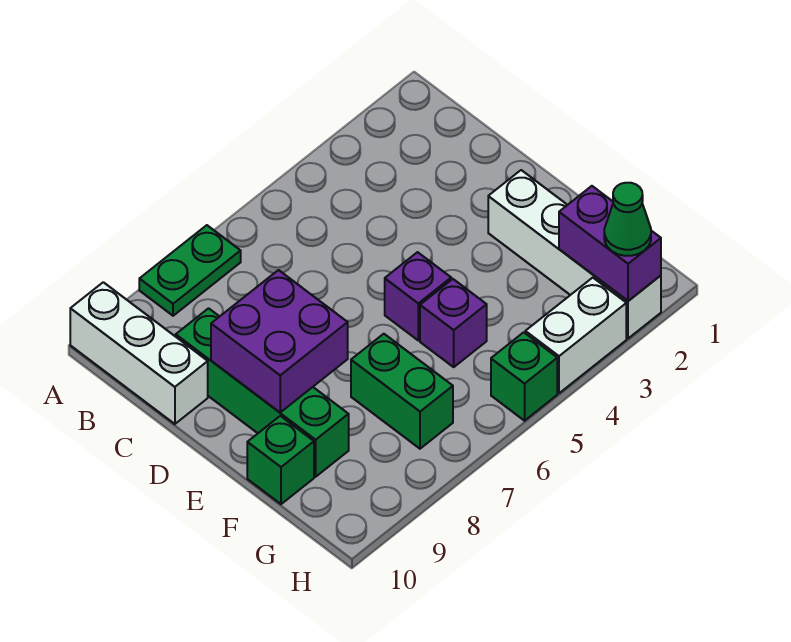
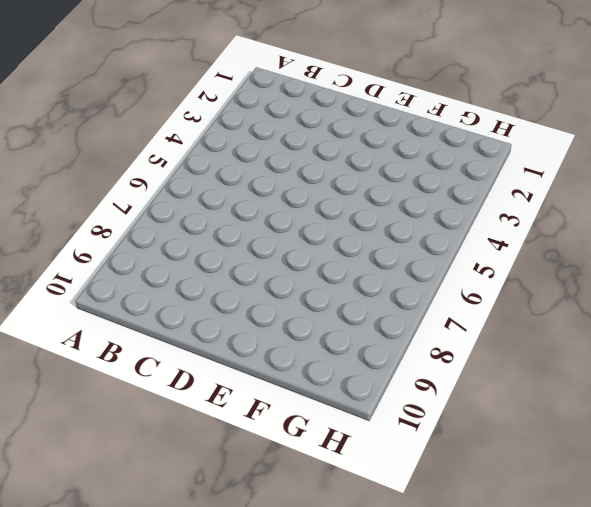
none -> green plate A7:A8 level 1
none -> white brick A10:C10 level 1
none -> green brick C9:F9 level 1

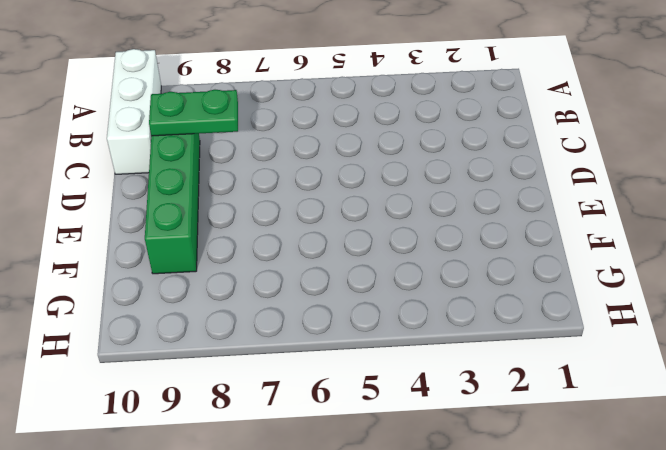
green plate C8:C9 level 2 -> green plate A7:A8 level 1
none -> white brick E2:H2 level 1
none -> purple brick E5 level 1
none -> purple brick F5 level 1

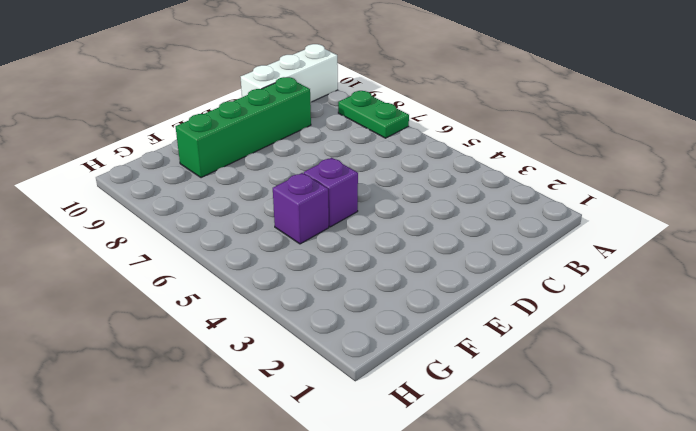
none -> white brick E2:H2 level 1
none -> green brick F7:G7 level 1
none -> green brick F10 level 1

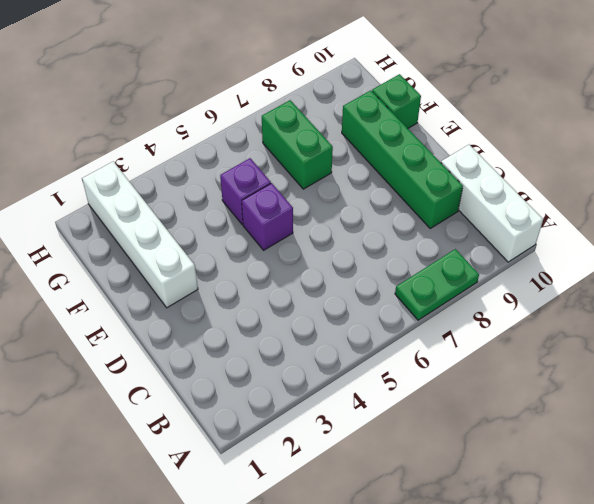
none -> white brick H3:H4 level 1
none -> green brick H5 level 1
none -> purple brick D8:E9 level 2

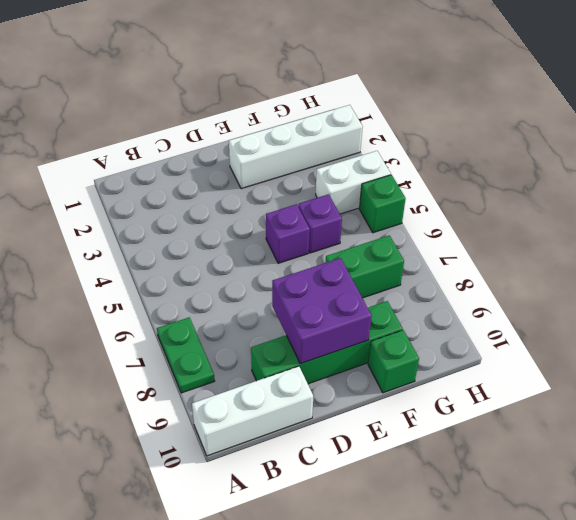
white brick G4:H4 level 1 -> white brick H3:H4 level 1
none -> purple brick G2:H2 level 2
none -> green cone H2 level 3

